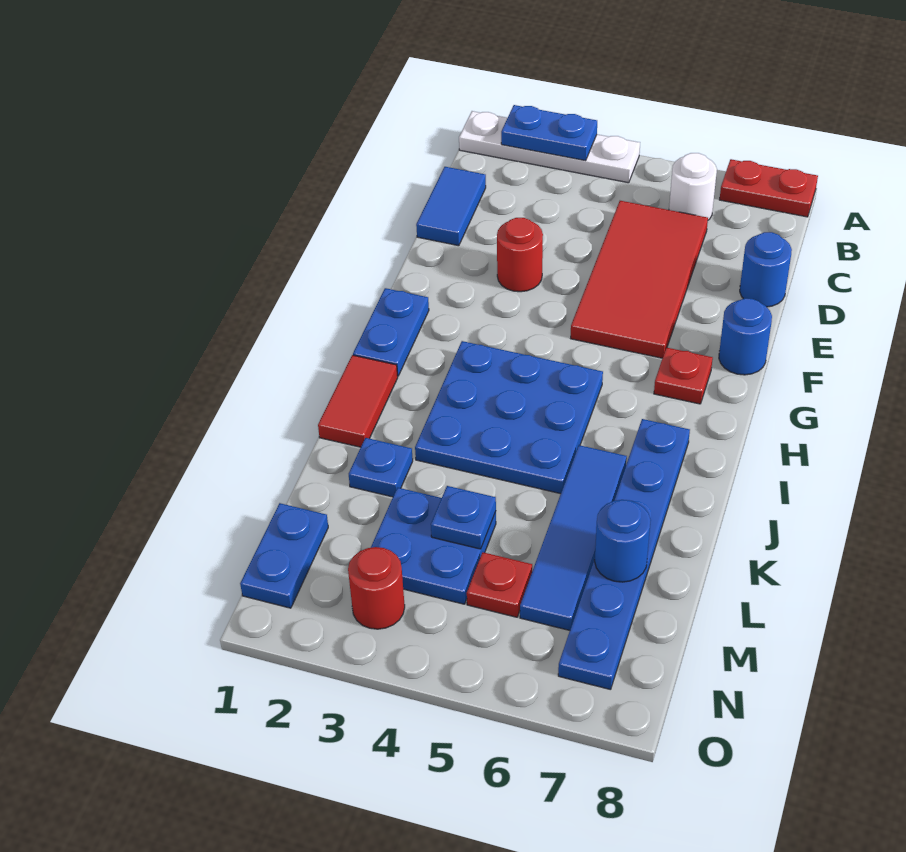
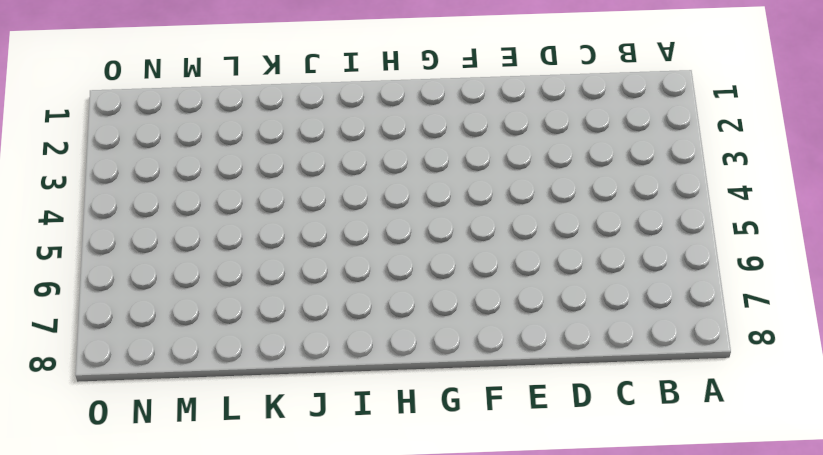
none -> white plate A1:A4 level 1
none -> red plate A7:A8 level 1
none -> white round brick B6 level 1

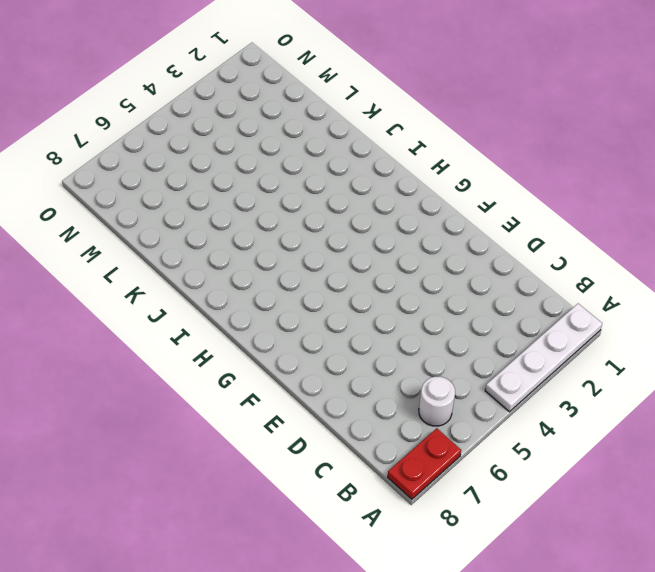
none -> blue tile C1:D1 level 1
none -> red tile C5:F6 level 1
none -> blue round brick D8 level 1

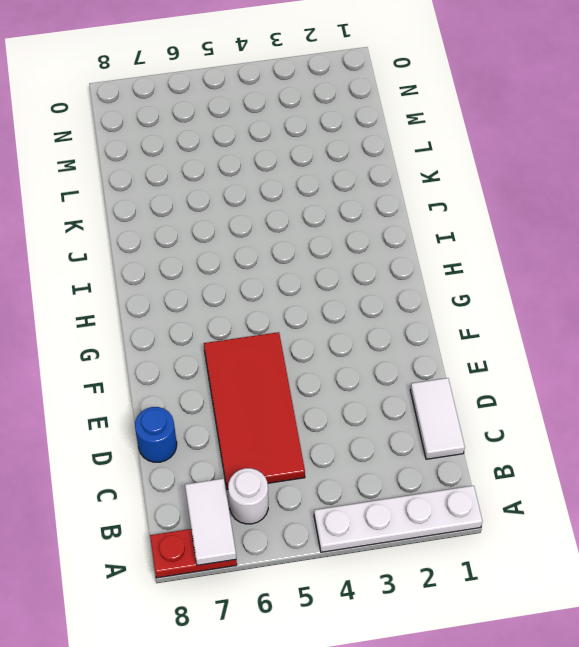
white tile A7:B7 level 2 -> none
white tile C1:D1 level 1 -> blue tile C1:D1 level 1
none -> red round brick E3 level 1
none -> blue round brick F8 level 1
none -> blue plate G1:H1 level 1

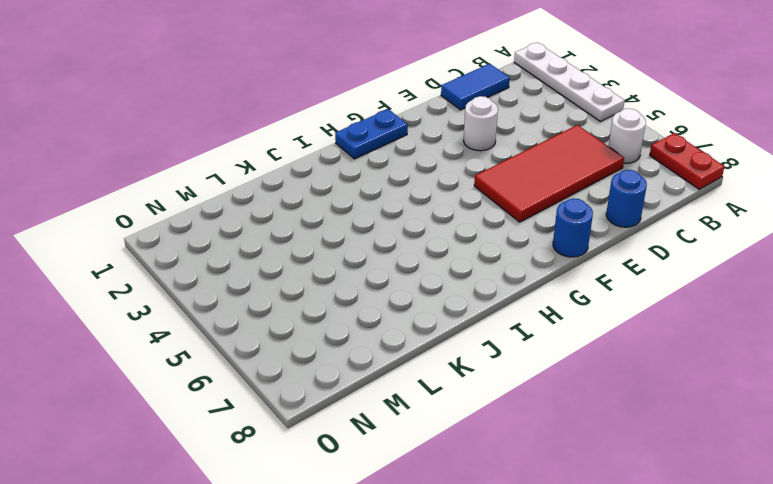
white round brick E3 level 1 -> red round brick E3 level 1
none -> red plate G7 level 1
none -> blue plate H3:J5 level 1
none -> red tile I1:J1 level 1

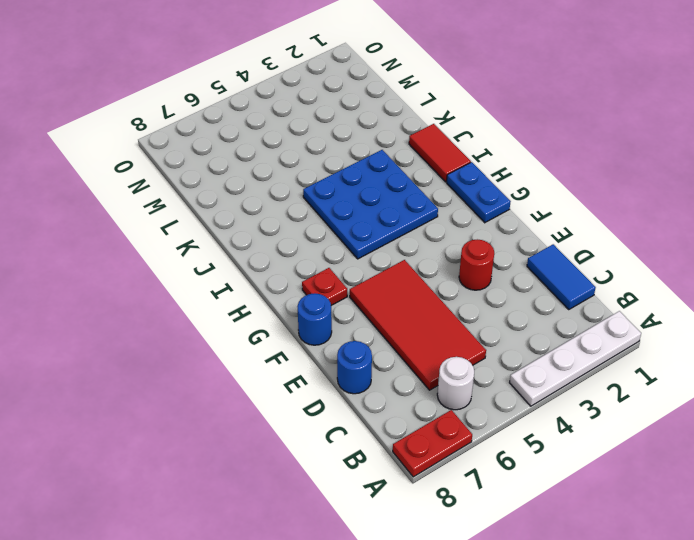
none -> blue plate I7:N7 level 1
none -> blue tile J6:M6 level 1
none -> blue plate K2 level 1

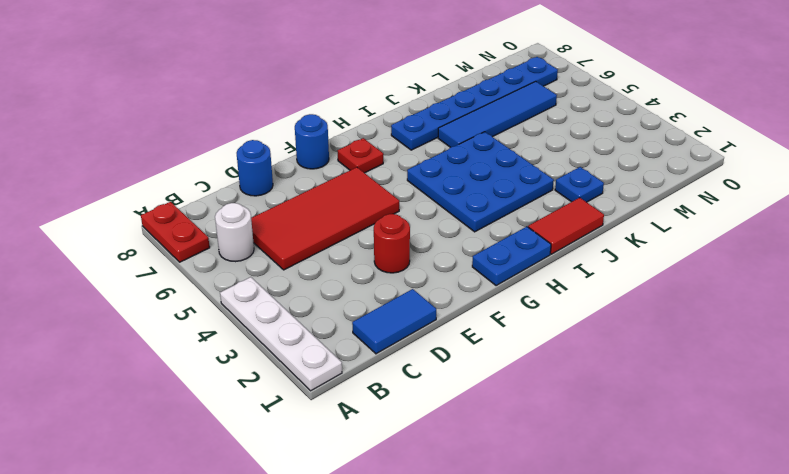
none -> blue plate L3:M4 level 1
none -> blue plate M1:N1 level 1
none -> red plate M5 level 1

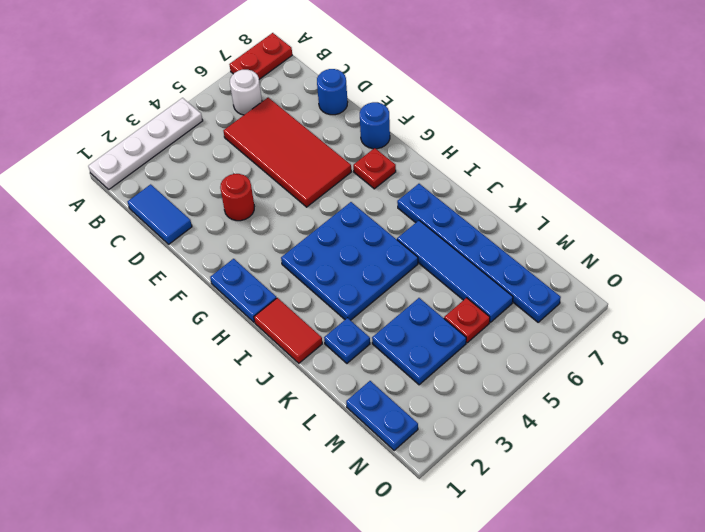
none -> red round brick N3 level 1
none -> blue plate A2:A3 level 2
none -> blue plate L4 level 2

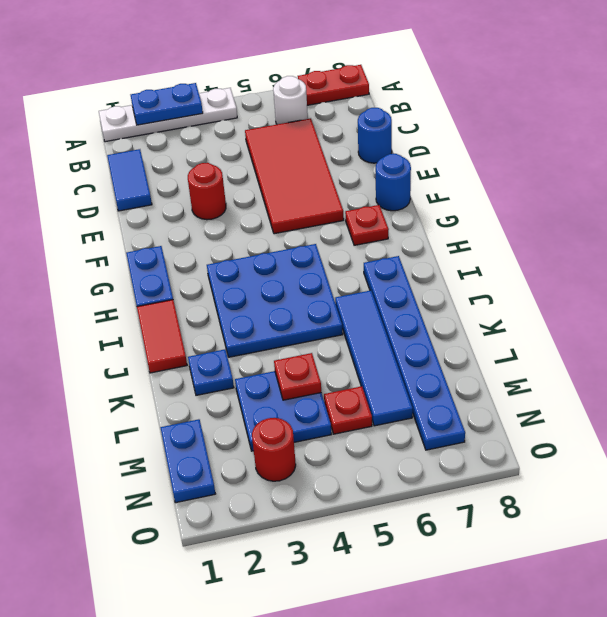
red plate L4 level 2 -> blue plate L4 level 2
none -> blue round brick L7 level 2

